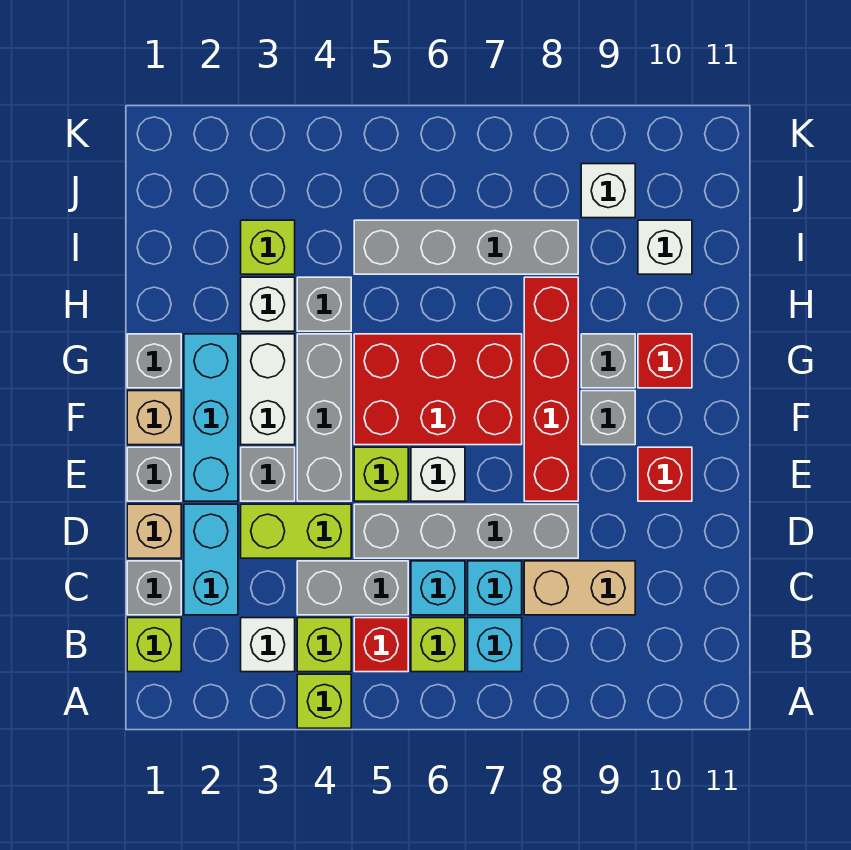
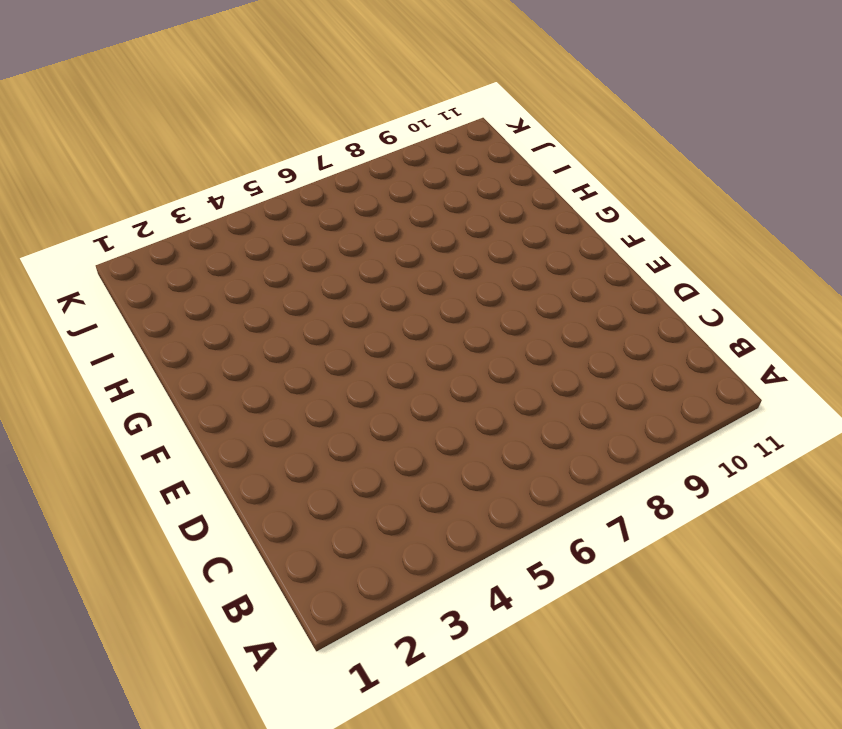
none -> lime brick A4 level 1
none -> lime brick B1 level 1
none -> white brick B3 level 1
none -> lime brick B4 level 1

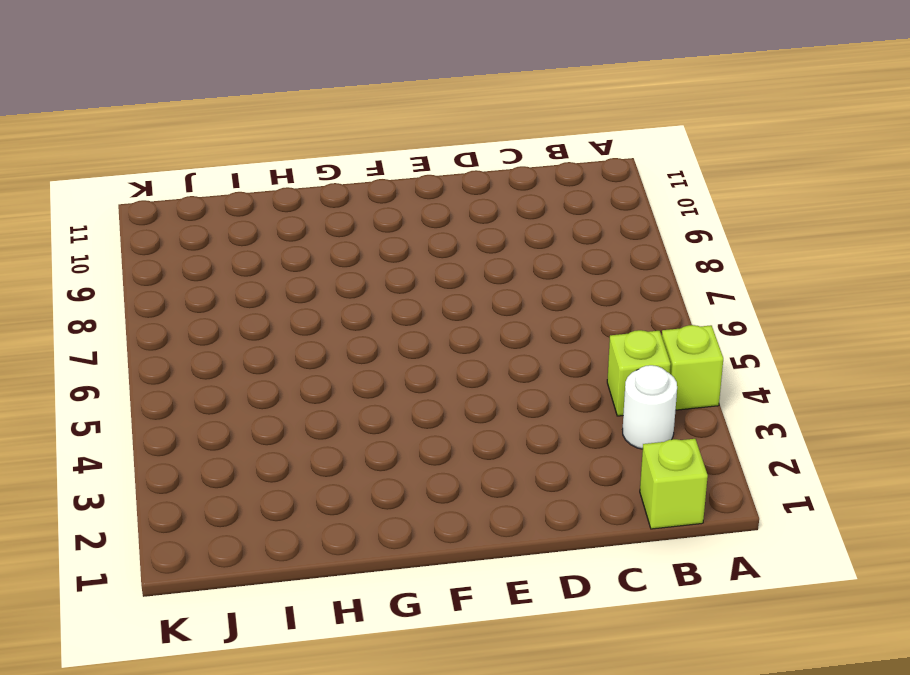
white round brick B3 level 1 -> white brick B3 level 1
none -> red brick B5 level 1
none -> lime brick B6 level 1
none -> cyan brick B7 level 1
none -> grey brick C1 level 1

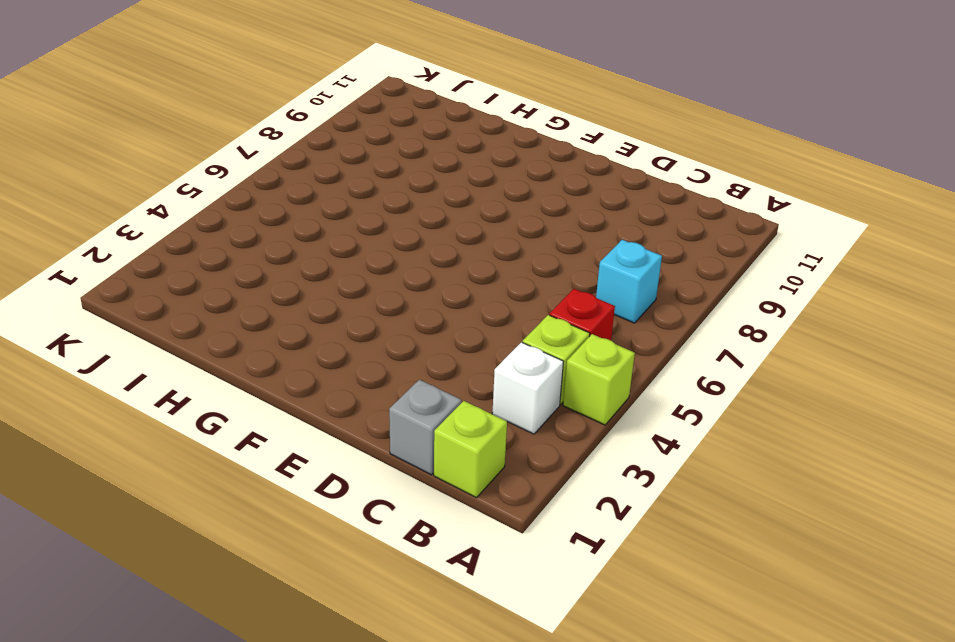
none -> lime brick B6 level 1
none -> cyan brick C2:D2 level 1
none -> grey brick C4:C5 level 1
none -> cyan brick C6 level 1

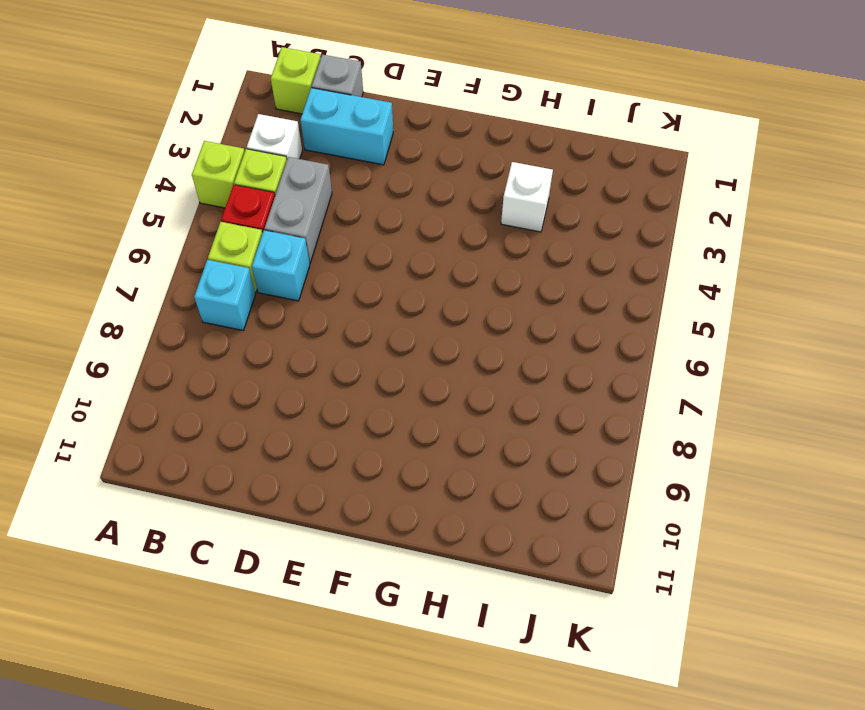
none -> cyan brick C7 level 1
none -> tan brick C8:C9 level 1
none -> tan brick D1 level 1
none -> lime brick D3:D4 level 1

